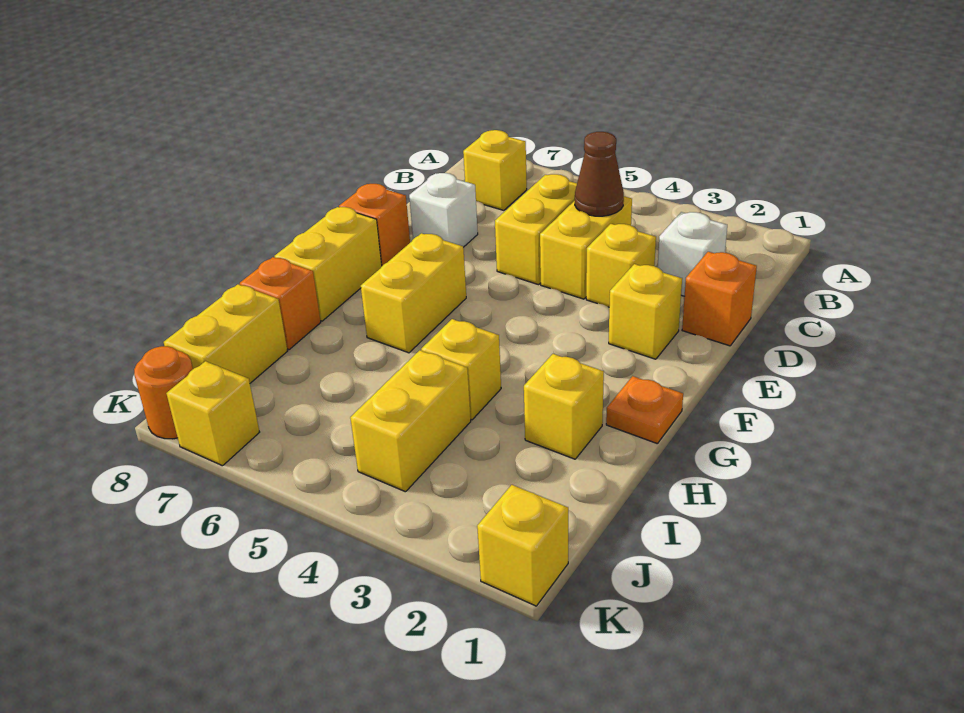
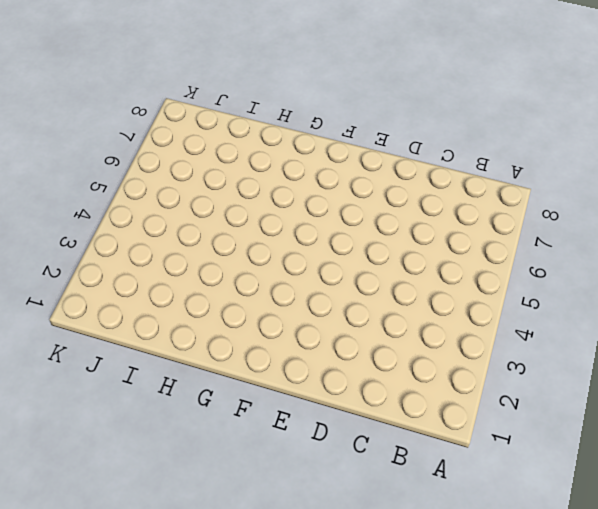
none -> yellow brick B7 level 1
none -> white brick C2 level 1
none -> yellow brick C4:D4 level 1

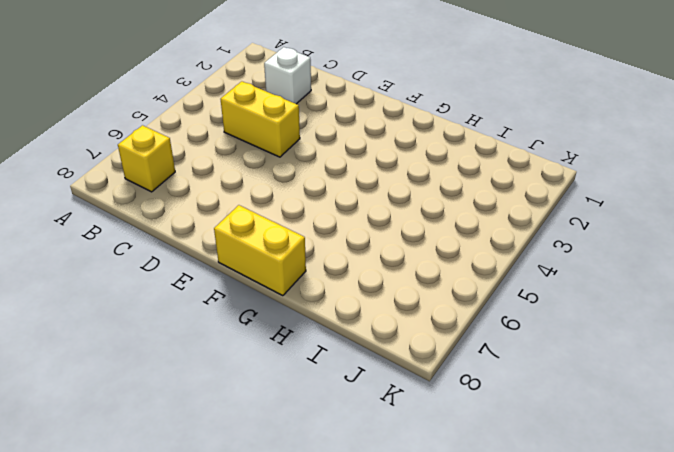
none -> yellow brick C5:D5 level 1
none -> orange brick D1 level 1
none -> yellow brick D3 level 1

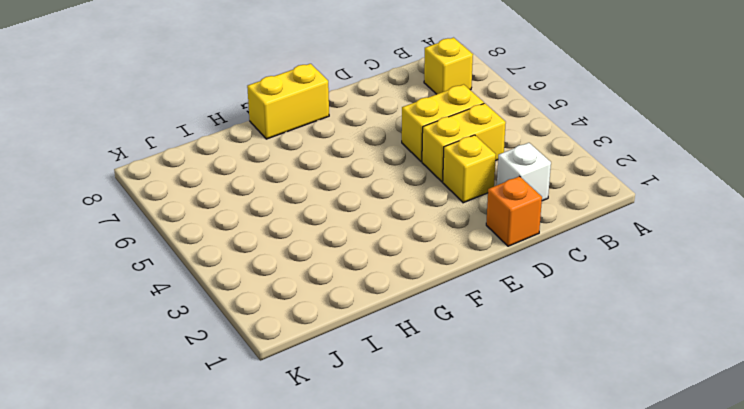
none -> white brick D7 level 1
none -> yellow brick E2 level 1
none -> orange brick E8 level 1

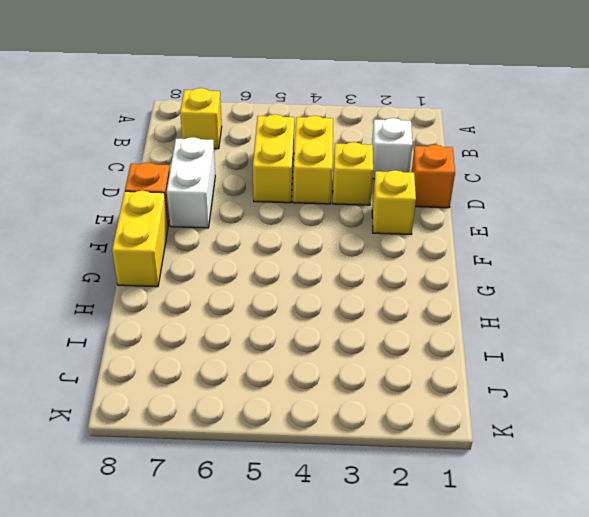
white brick D7:E7 level 1 -> white brick D7 level 1
none -> yellow brick F6:G6 level 1
none -> orange plate G1 level 1
none -> yellow brick H2 level 1

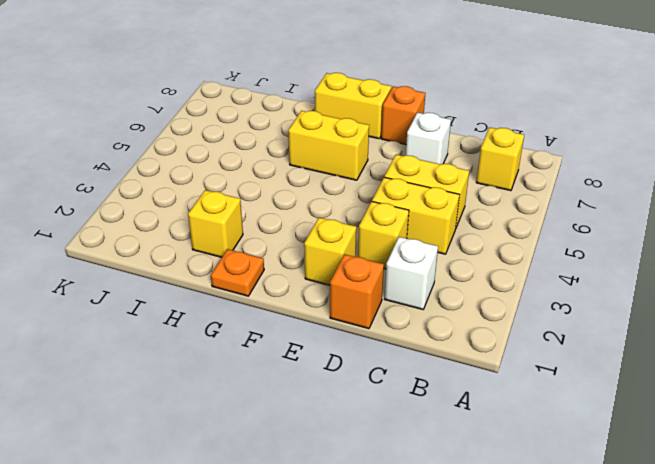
none -> yellow brick H4 level 1
none -> orange brick H8 level 1
none -> yellow brick I4:J4 level 1

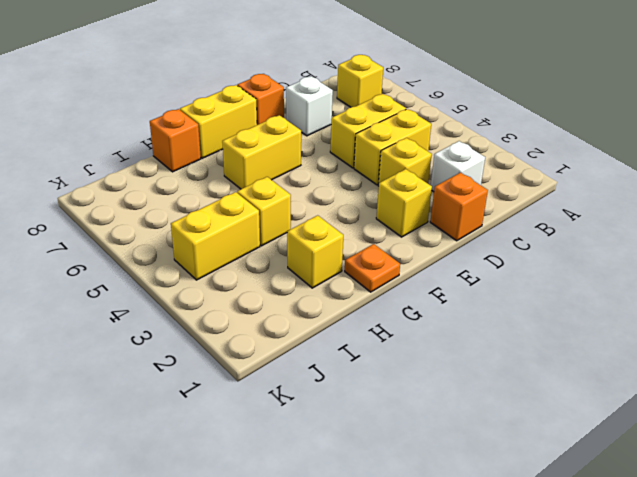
none -> yellow brick I8:J8 level 1
none -> yellow brick K1 level 1
none -> yellow brick K7 level 1

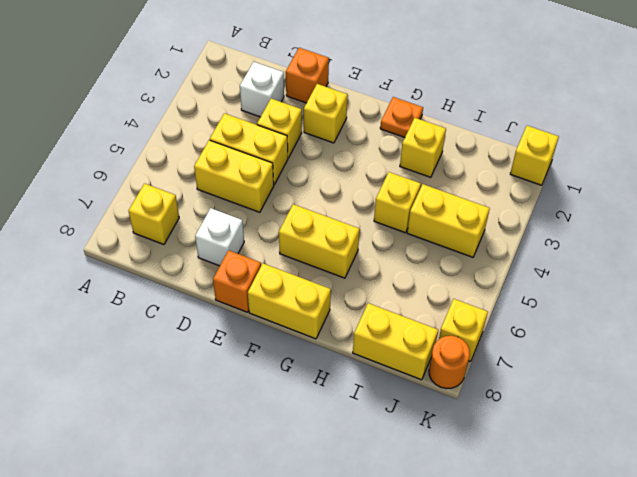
none -> orange brick H8 level 1
none -> brown cone C4 level 2

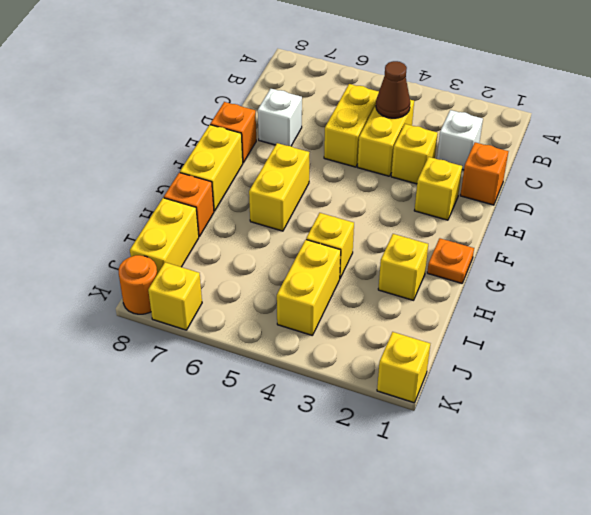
none -> yellow brick B7 level 1

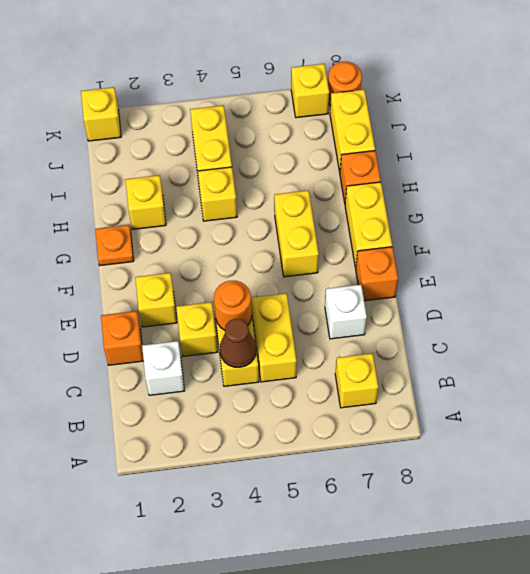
orange round brick D4 level 2 -> none

